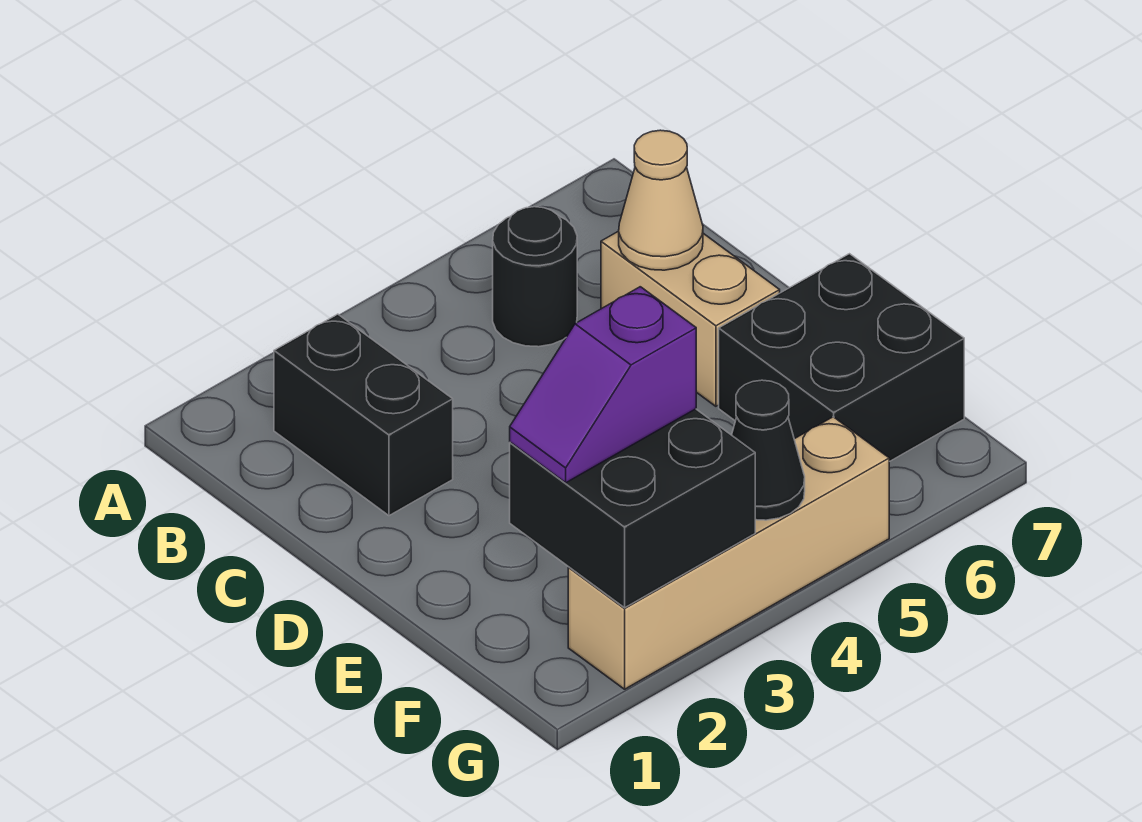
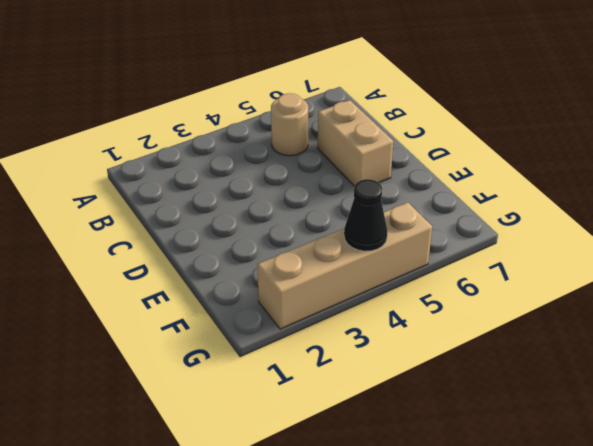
tan round brick B5 level 1 -> black round brick B5 level 1
none -> black brick B2:C2 level 1
none -> black brick E6:F7 level 1

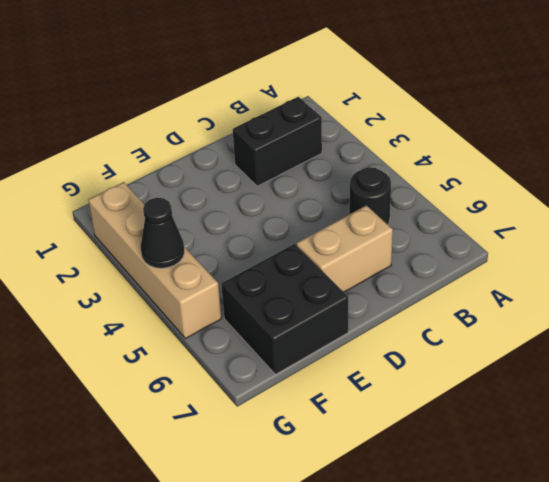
none -> tan cone C6 level 2
none -> black brick F2:G3 level 2

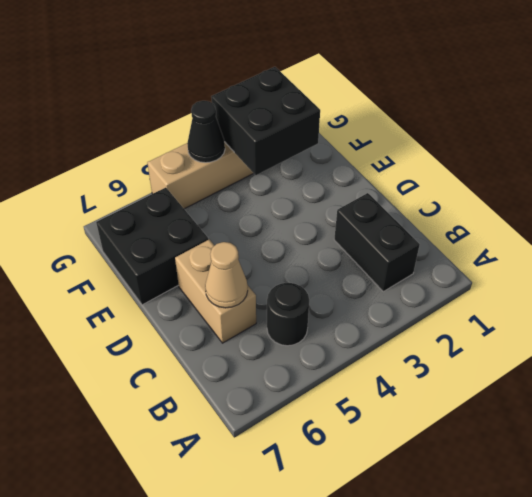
none -> purple slope F2:F3 level 3 top 3

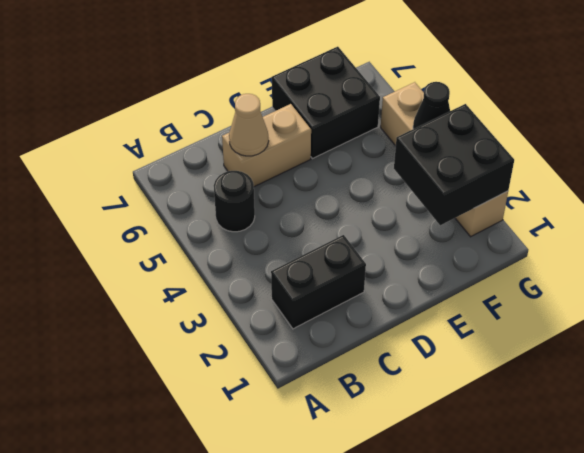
none -> purple slope F2:F3 level 3 top 3

